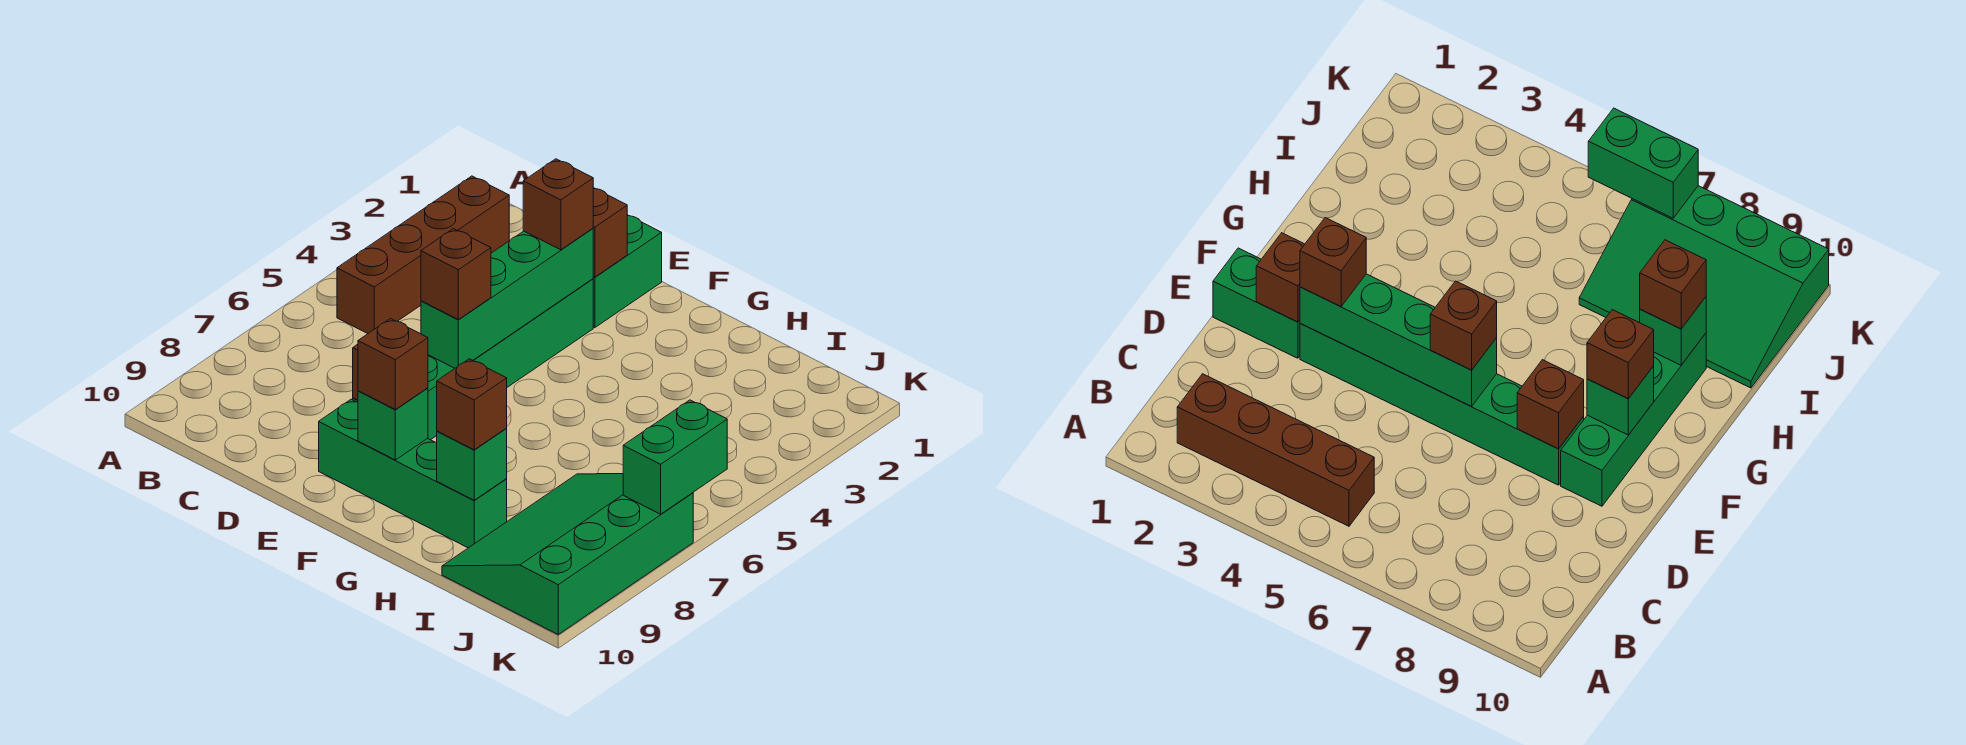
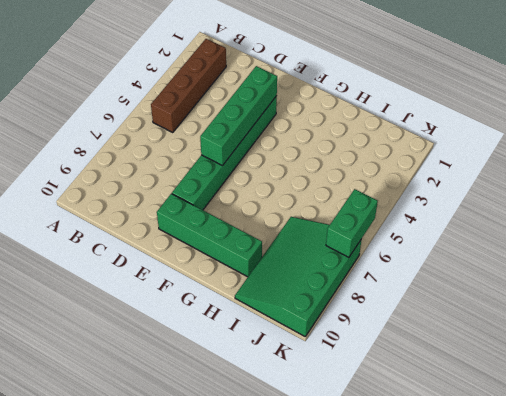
none -> green brick E1:E2 level 1
none -> brown brick E2 level 2
none -> brown brick E8 level 2

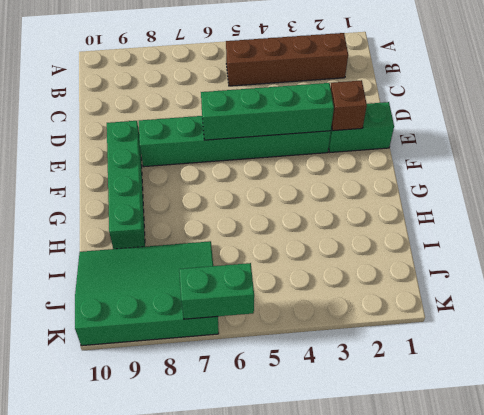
none -> brown brick E8 level 2
none -> green brick F9 level 2
none -> green brick H9 level 2

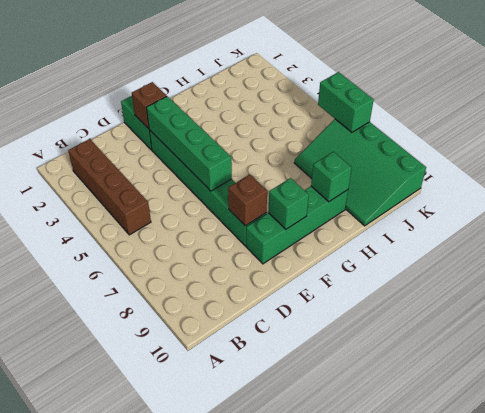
none -> brown brick E3 level 3
none -> brown brick E6 level 3
none -> brown brick F9 level 3

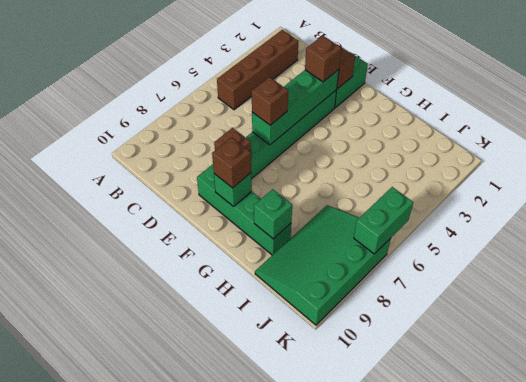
none -> brown brick H9 level 3

